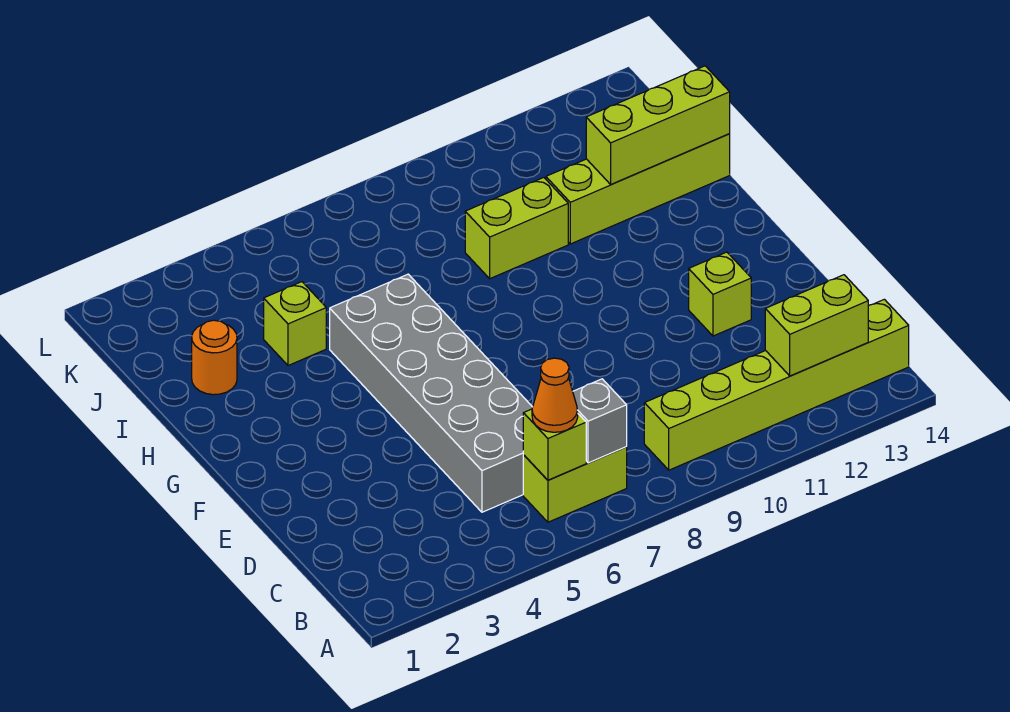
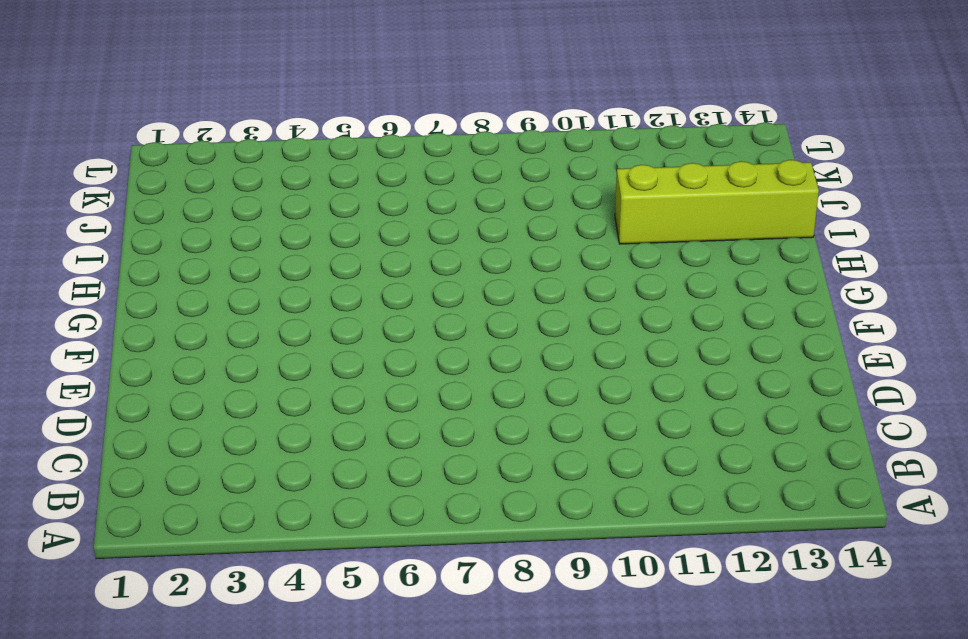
none -> lime brick B6:B7 level 1
none -> lime brick B9:B14 level 1
none -> grey brick C5:H6 level 1

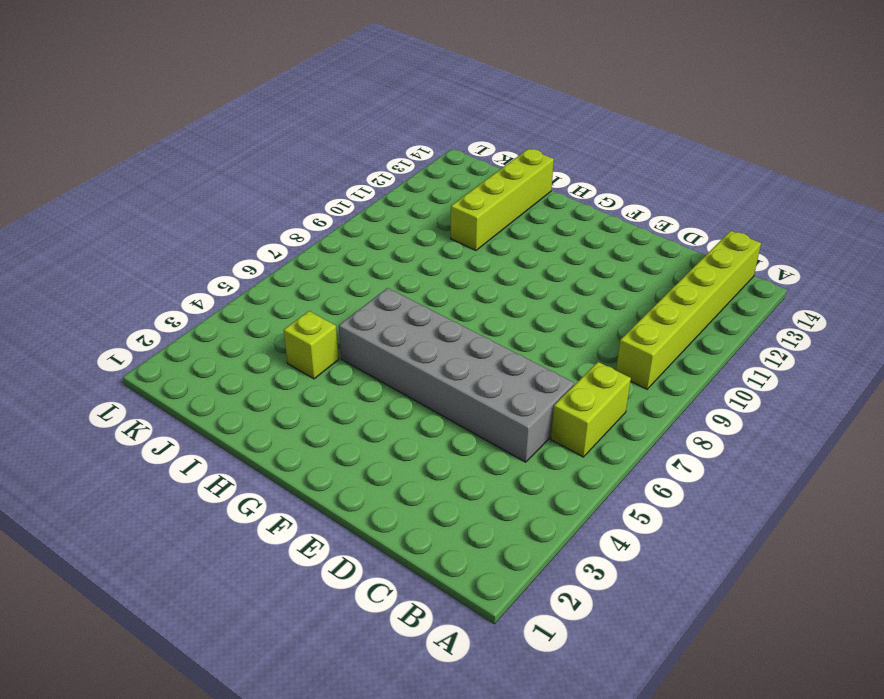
none -> lime brick E12 level 1
none -> orange round brick I2 level 1
none -> lime brick I9:I10 level 1

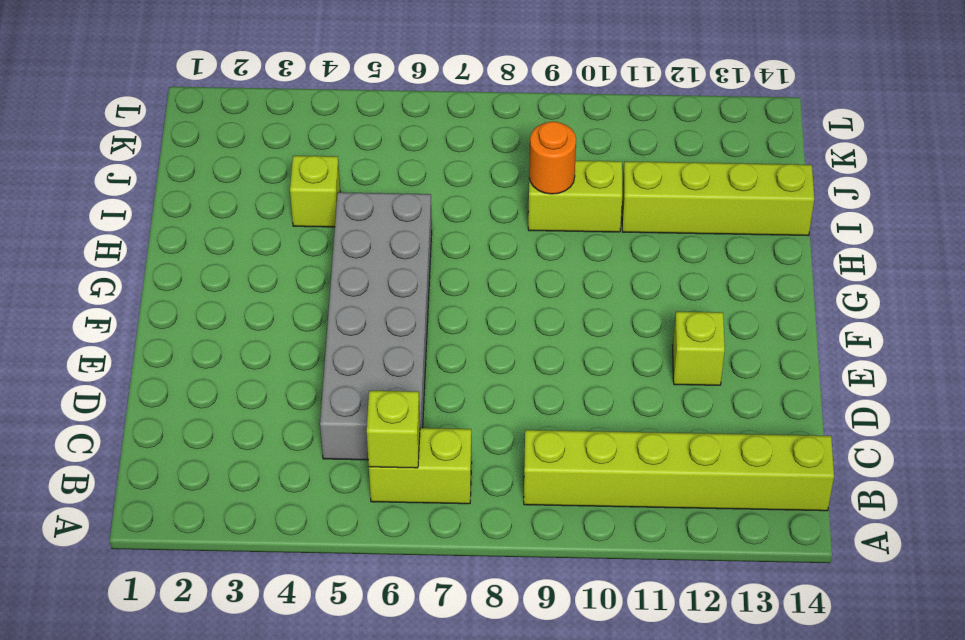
orange round brick I9 level 2 -> orange round brick I2 level 1
none -> grey brick B7 level 2
none -> lime brick B12:B13 level 2
none -> lime brick I12:I14 level 2

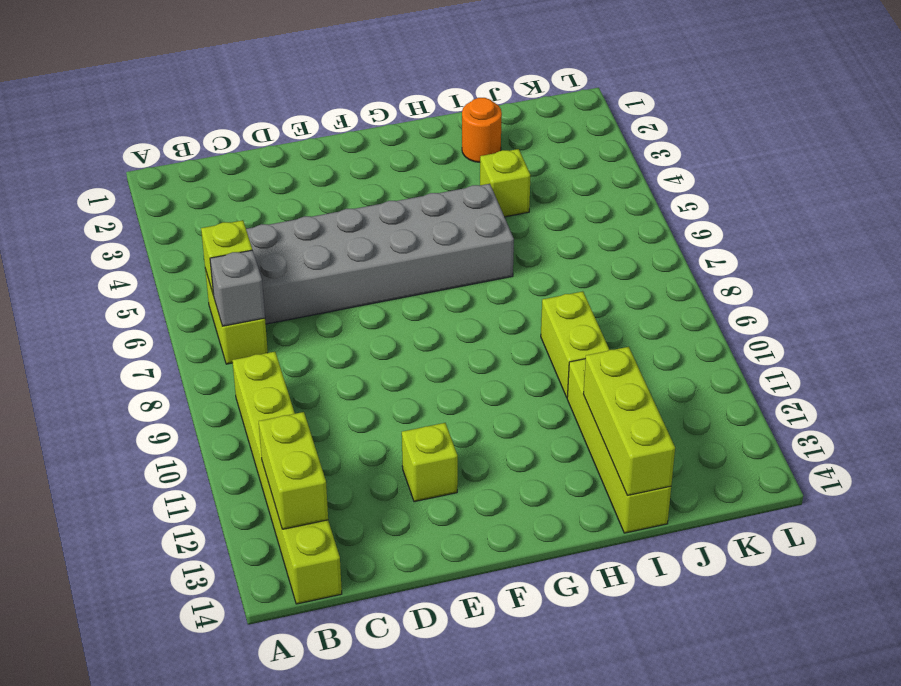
none -> orange cone B6 level 3

